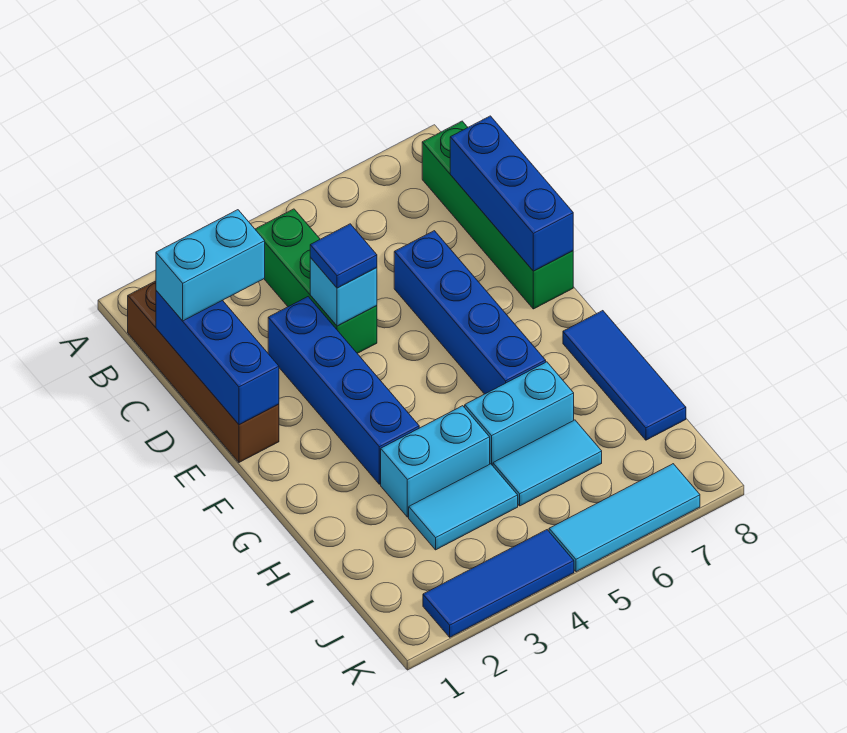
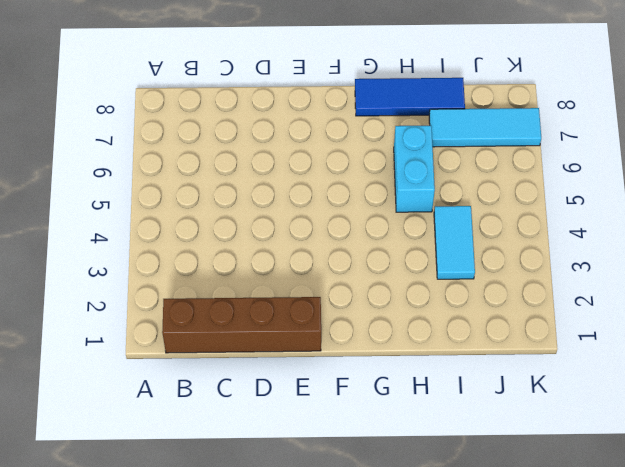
cyan tile I7:K7 level 1 -> cyan tile K5:K7 level 1
none -> green brick B4:D4 level 1
none -> green brick B8:E8 level 1
none -> blue brick D3:G3 level 1

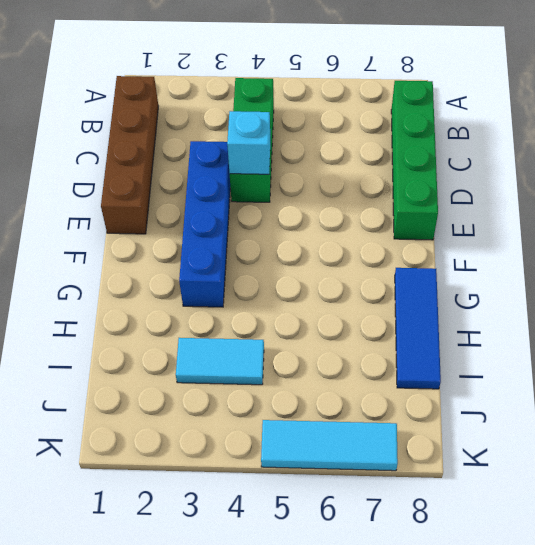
none -> blue brick D6:G6 level 1
none -> cyan brick H3:H4 level 1
none -> cyan brick H5:H6 level 1

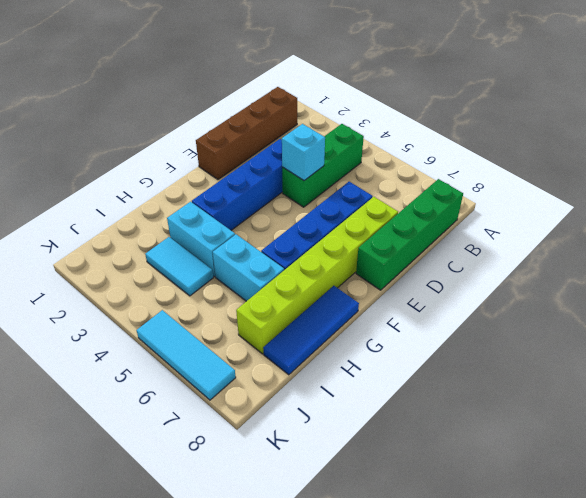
lime brick D7:I7 level 1 -> none
none -> cyan tile I5:I6 level 1
none -> blue tile K2:K4 level 1
none -> blue brick C1:E1 level 2

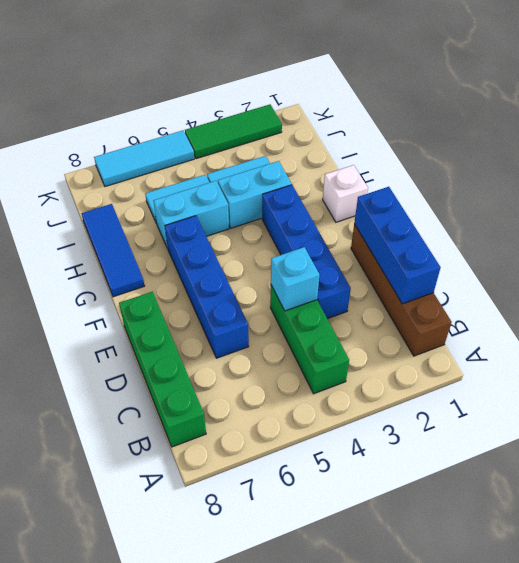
white brick G1 level 1 -> none
green tile K2:K4 level 1 -> blue tile K2:K4 level 1
none -> blue brick C8:E8 level 2
none -> cyan brick C1:C2 level 3
none -> blue tile D4 level 3

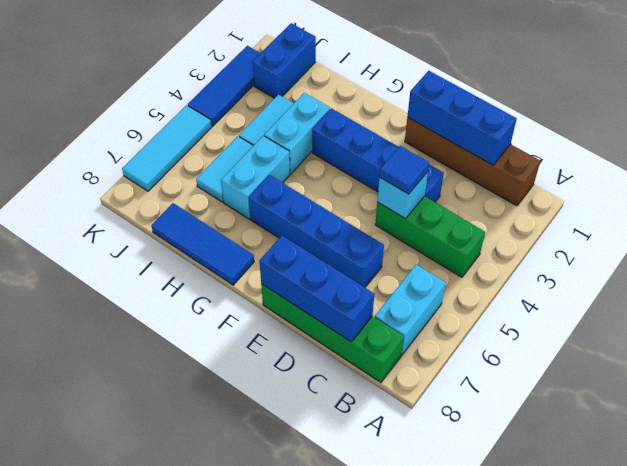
cyan brick B6:B7 level 1 -> cyan brick C1:C2 level 3
blue brick J1:J2 level 1 -> none

